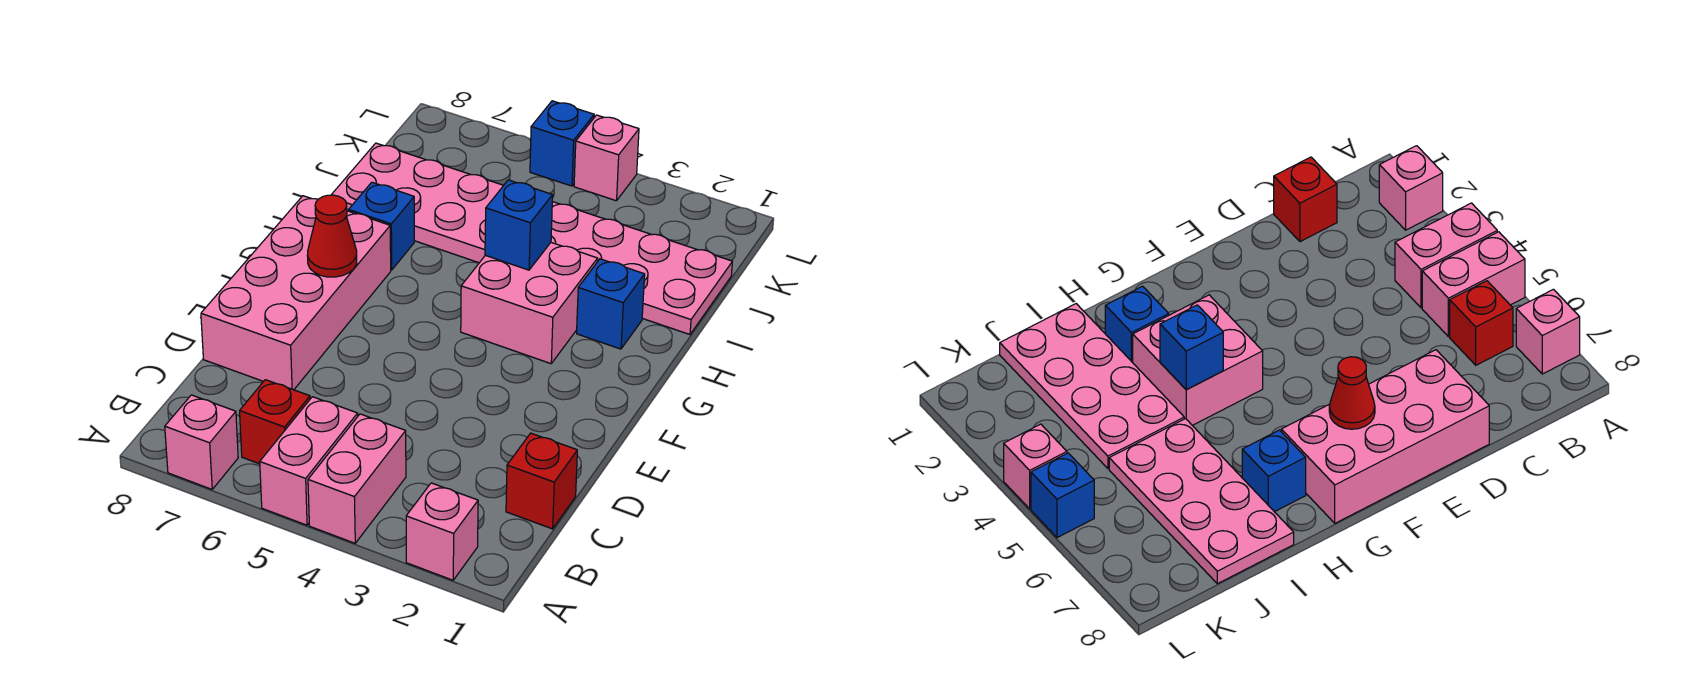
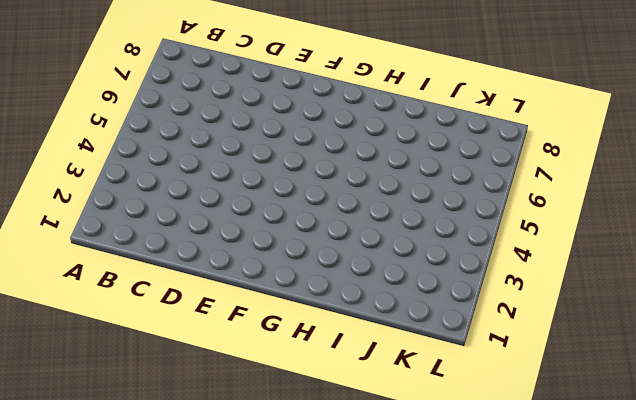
none -> pink brick A2 level 1
none -> pink brick A4:B4 level 1
none -> pink brick A5:B5 level 1

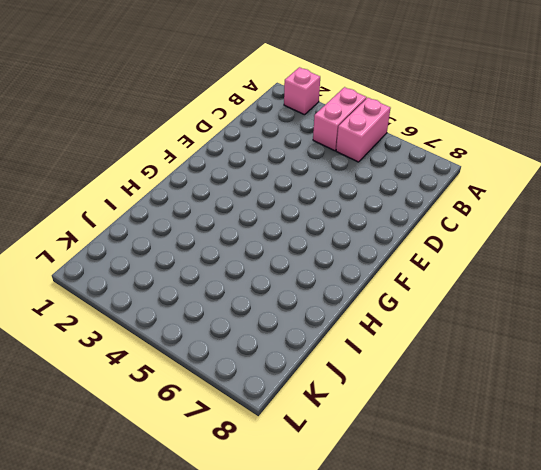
none -> pink brick A7 level 1
none -> red brick B6 level 1
none -> red brick C1 level 1

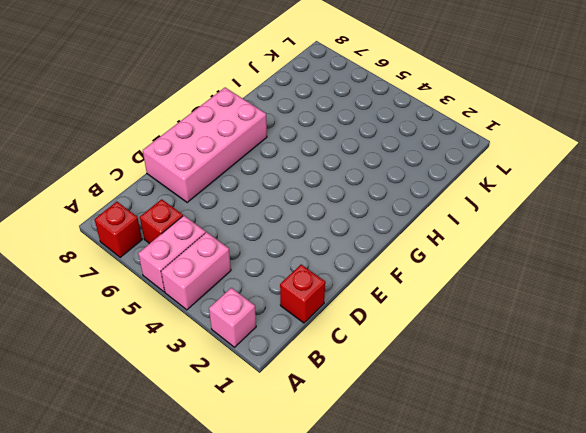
red brick A7 level 1 -> pink brick A7 level 1
none -> pink brick G3:H4 level 1
none -> blue brick H2 level 1
none -> blue brick H7 level 1

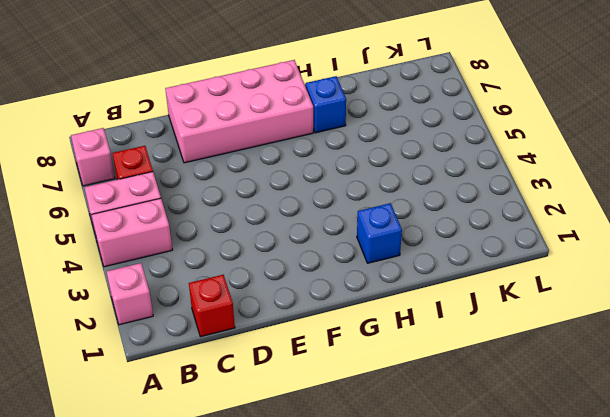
none -> pink brick G3:H4 level 1
none -> pink plate I1:J4 level 1
none -> pink plate I5:J8 level 1

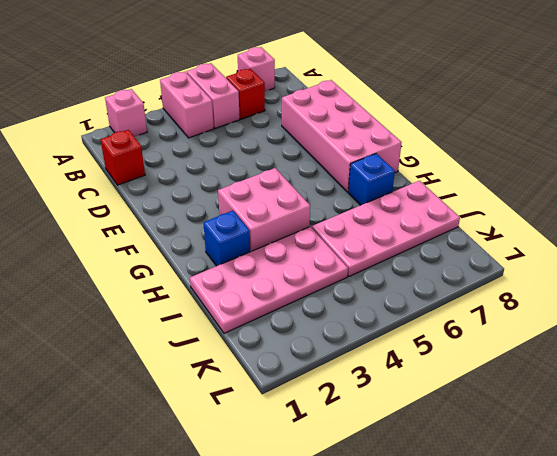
none -> pink brick L4 level 1
none -> blue brick L5 level 1
none -> red cone F7 level 2

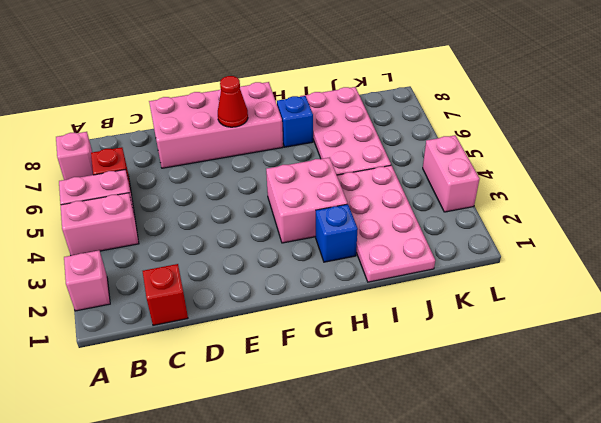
pink brick L3:L4 level 1 -> pink brick L4 level 1
none -> blue brick L5 level 1
none -> blue brick H4 level 2

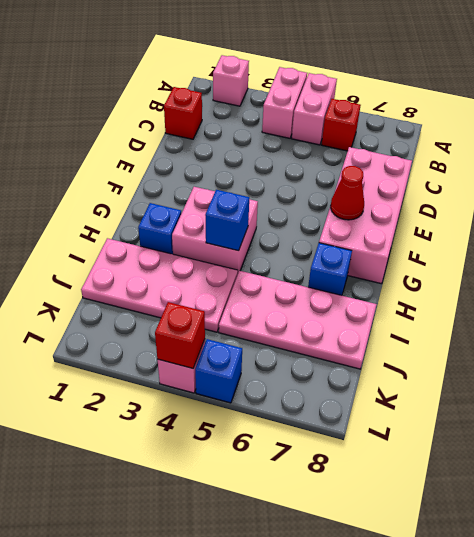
red brick L4 level 2 -> none
none -> pink brick A7 level 1

